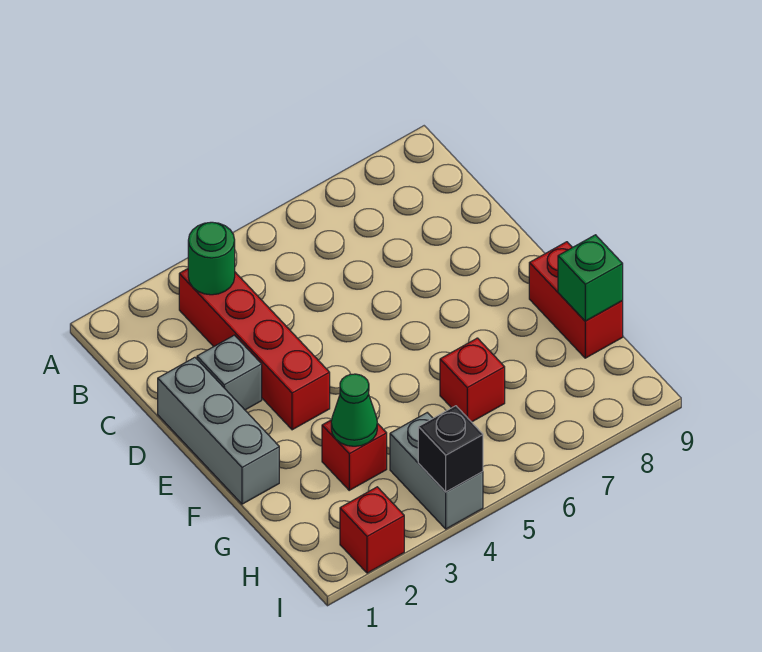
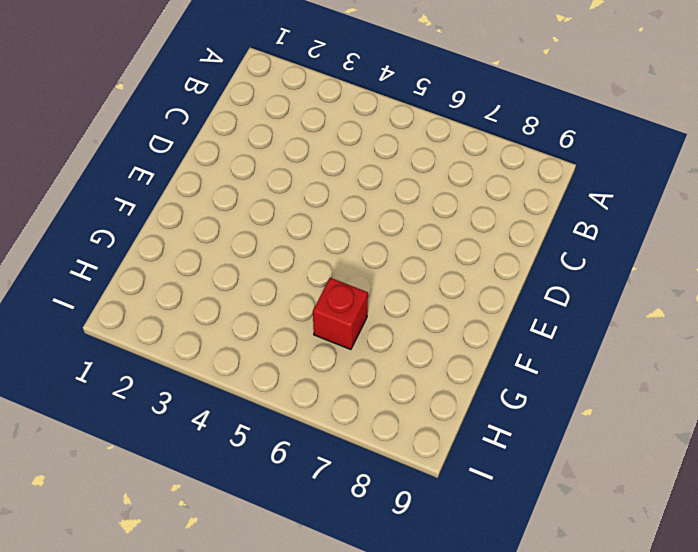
none -> red brick B3:E3 level 1
none -> grey brick D1:F1 level 1
none -> grey brick D2 level 1

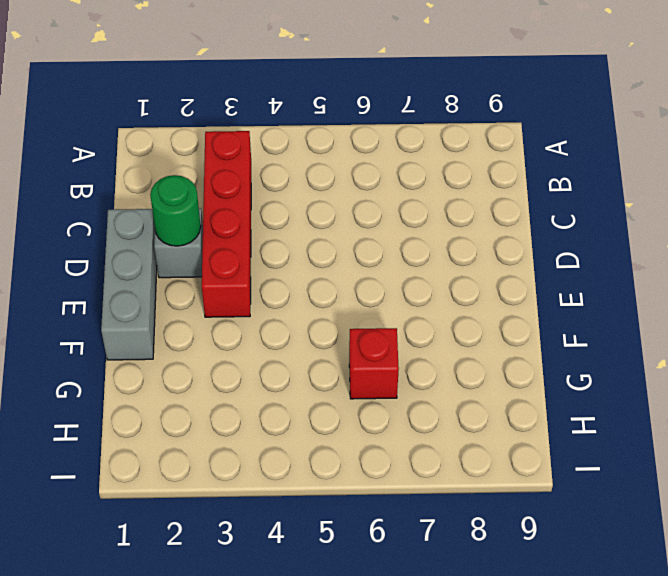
green round brick D2 level 2 -> green round brick B3 level 2
none -> red brick F9:G9 level 1
none -> red brick G3 level 1
none -> grey brick H4:I4 level 1

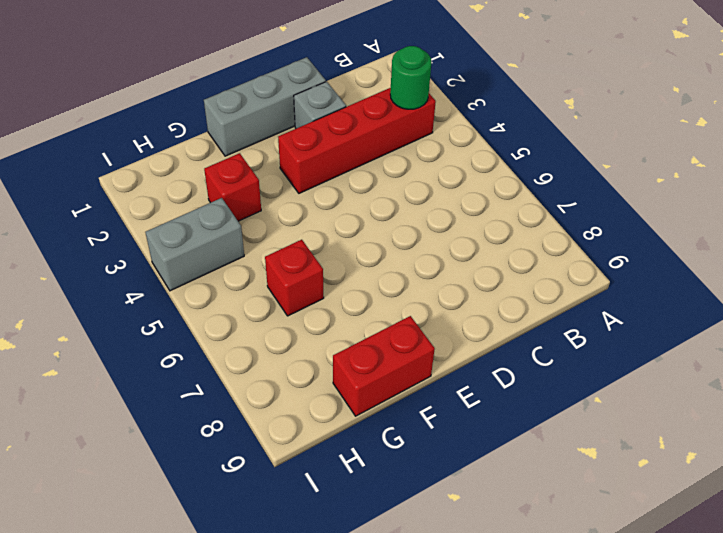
none -> red brick I2 level 1
none -> green cone G3 level 2
none -> green brick G9 level 2

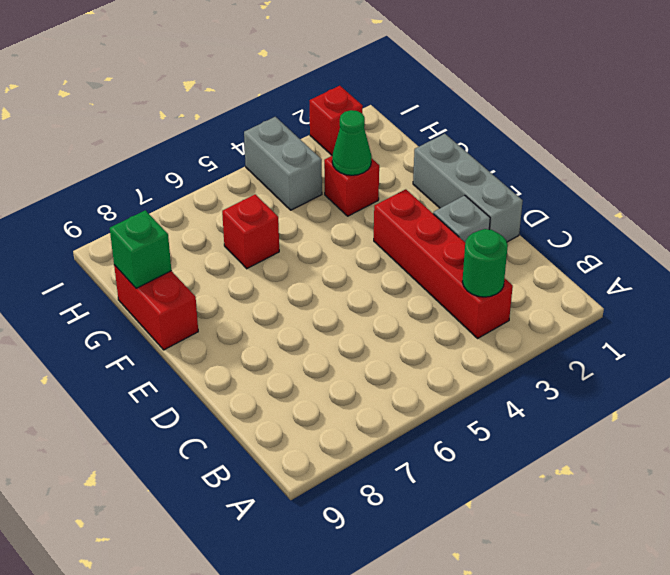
none -> black brick I4 level 2

